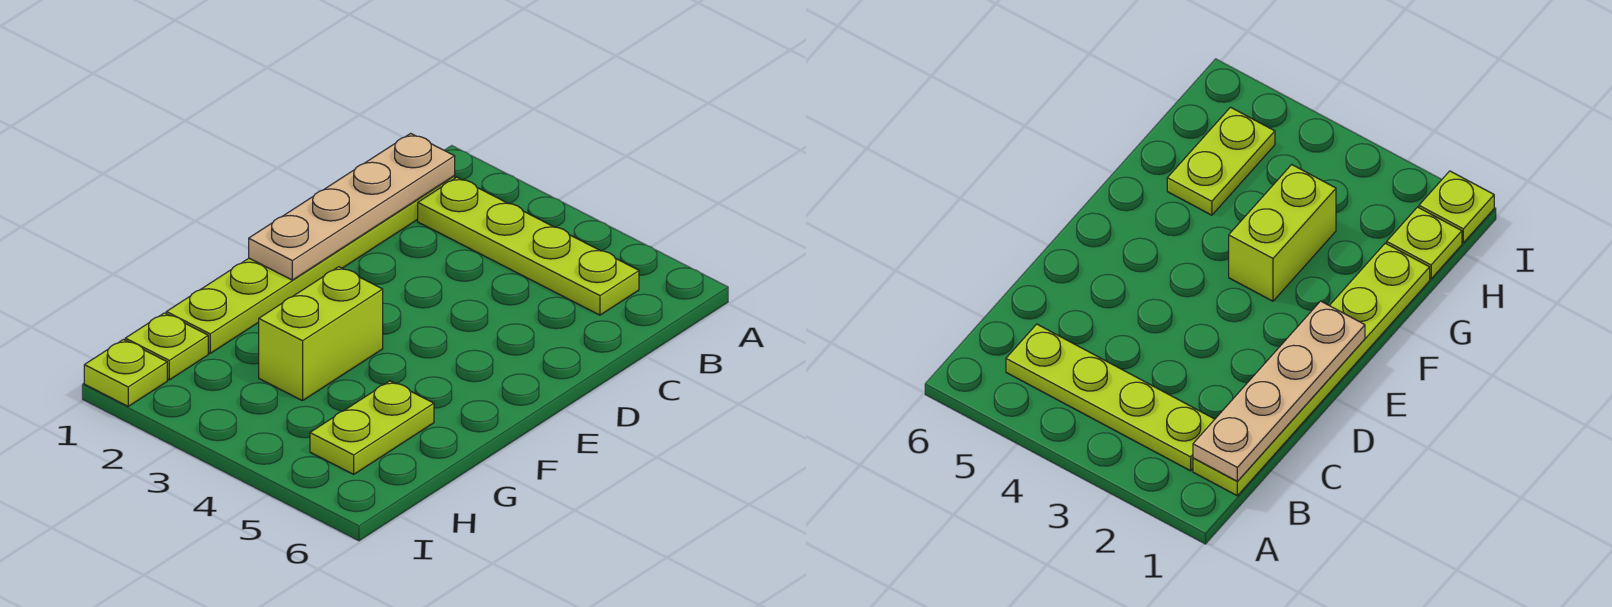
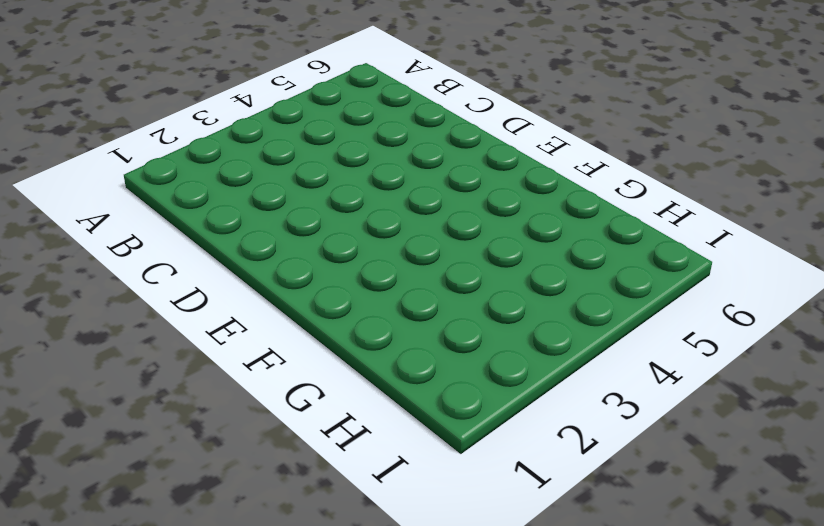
none -> lime plate B1:G1 level 1
none -> lime plate B2:B5 level 1

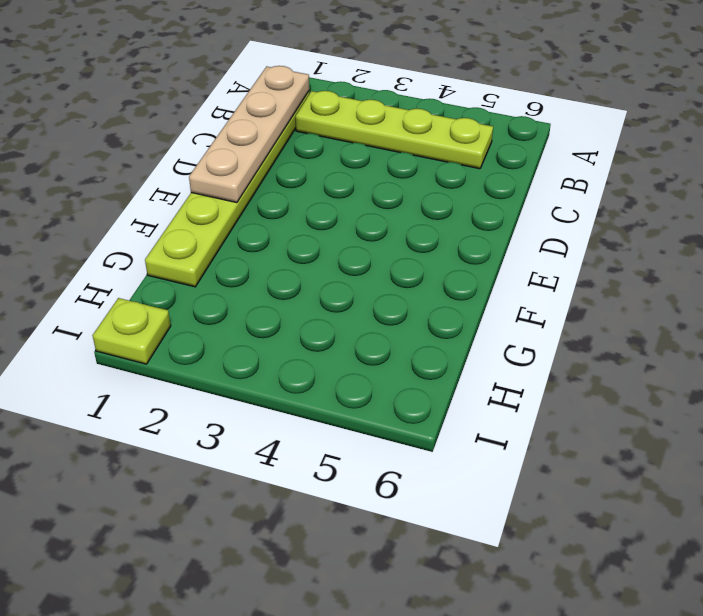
none -> lime brick F3:G3 level 1
none -> lime plate G5:H5 level 1

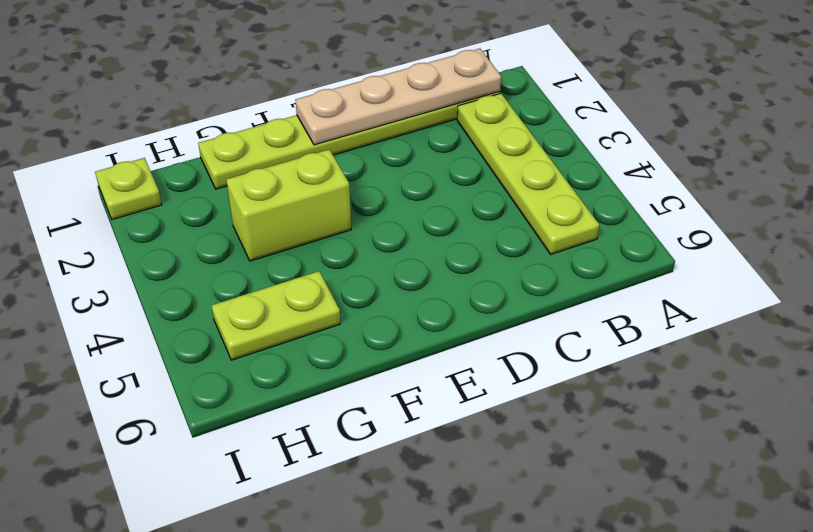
none -> lime plate H1 level 1

